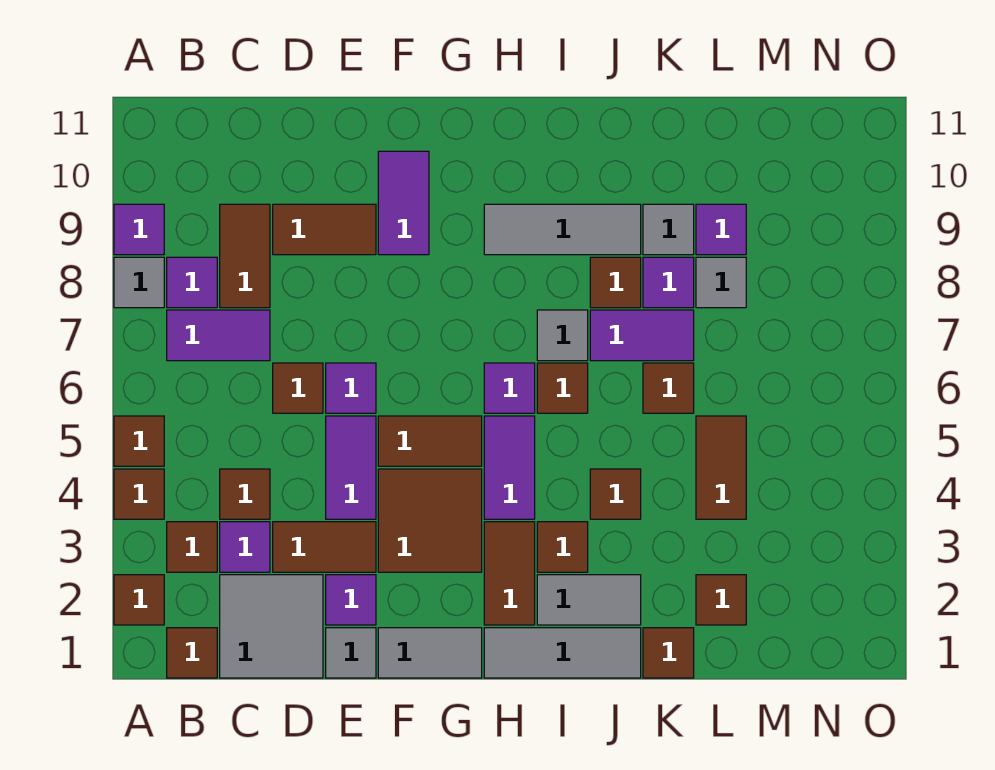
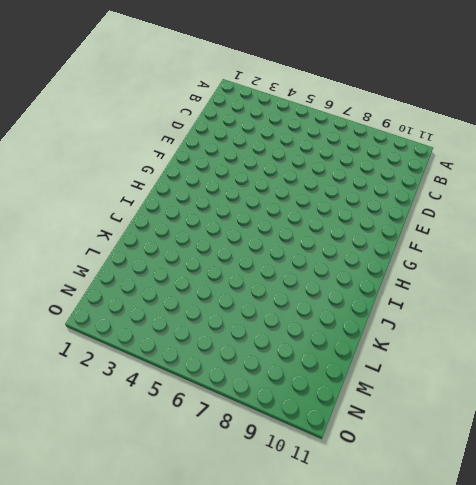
none -> brown tile A2 level 1
none -> brown tile A4 level 1
none -> brown tile A5 level 1
none -> grey tile A8 level 1

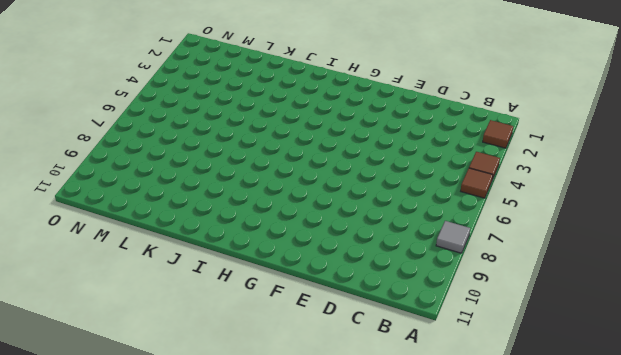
none -> purple tile A9 level 1
none -> brown tile B1 level 1
none -> brown tile B3 level 1
none -> purple tile B7:C7 level 1

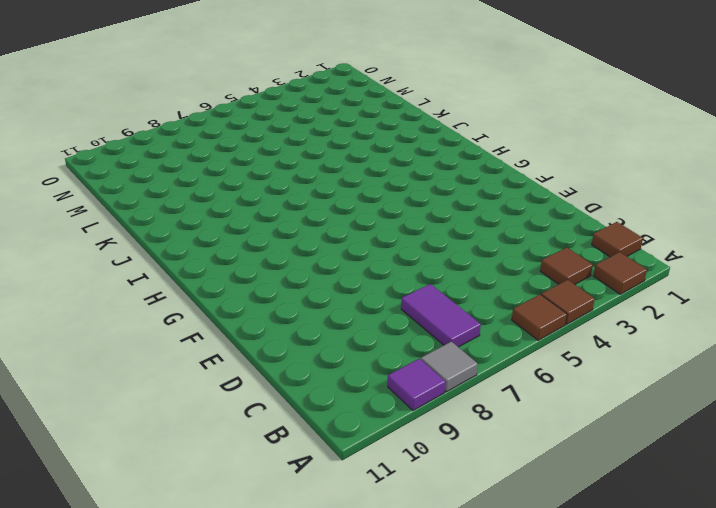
none -> purple tile B8 level 1
none -> grey tile C1:D2 level 1
none -> purple tile C3 level 1
none -> brown tile C4 level 1

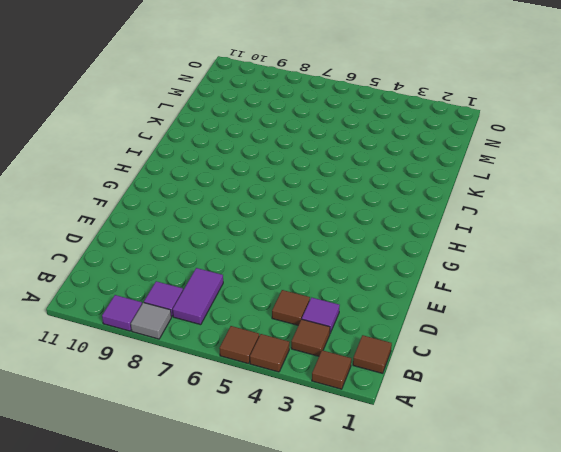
none -> grey tile C1:D2 level 1
none -> brown tile C8:C9 level 1
none -> brown tile D3:E3 level 1
none -> brown tile D6 level 1

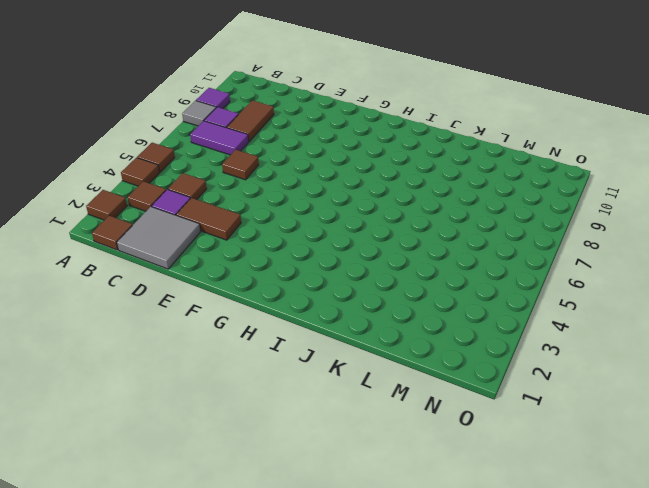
none -> brown tile D9:E9 level 1
none -> grey tile E1 level 1
none -> purple tile E2 level 1
none -> purple tile E4:E5 level 1

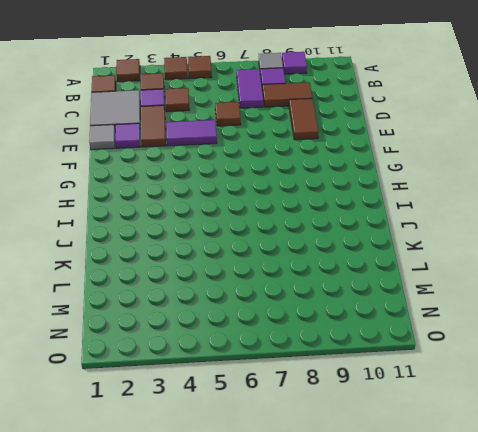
none -> purple tile E6 level 1
none -> grey tile F1:G1 level 1
none -> brown tile F3:G4 level 1
none -> brown tile F5:G5 level 1

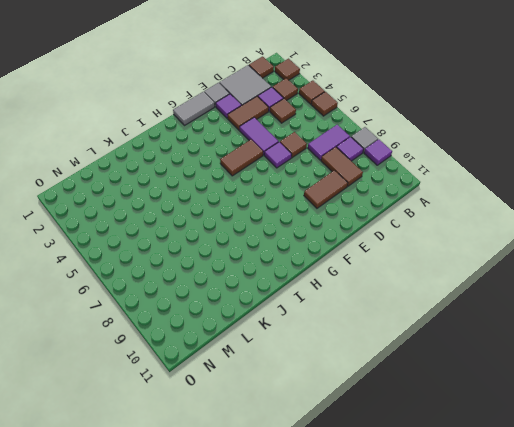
none -> brown tile F3:G4 level 1
none -> purple tile F9:F10 level 1
none -> grey tile H1:J1 level 1
none -> brown tile H2:H3 level 1

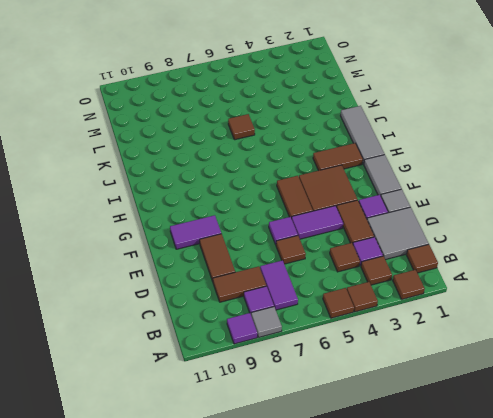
none -> purple tile H4:H5 level 1
none -> purple tile H6 level 1
none -> grey tile H9:J9 level 1
none -> grey tile I2:J2 level 1

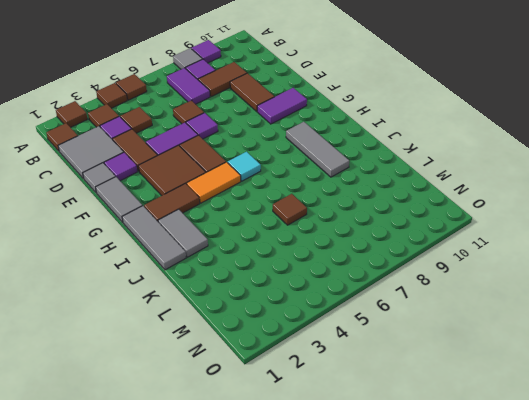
orange tile H4:H5 level 1 -> purple tile H4:H5 level 1
cyan tile H6 level 1 -> purple tile H6 level 1
none -> brown tile I3 level 1
none -> brown tile I6 level 1
none -> grey tile I7 level 1
none -> brown tile J4 level 1

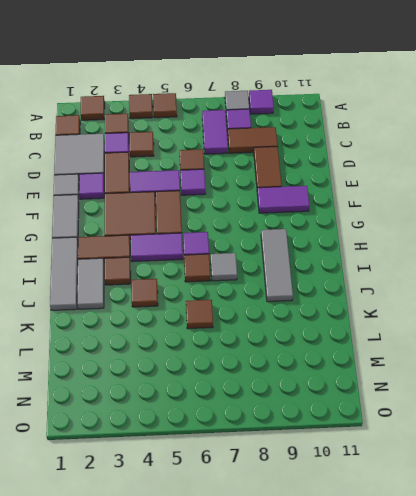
none -> purple tile J7:K7 level 1
none -> brown tile J8 level 1
none -> brown tile K1 level 1
none -> purple tile K8 level 1

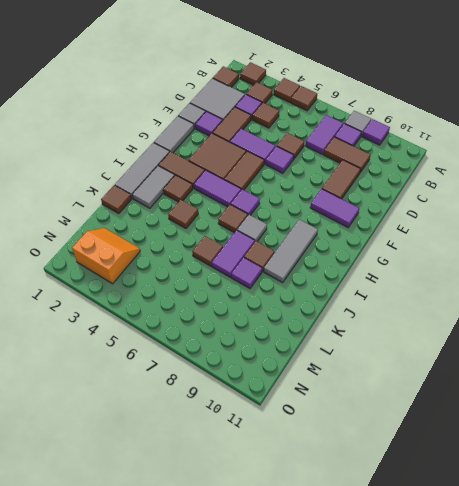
orange slope M2:N3 level 1 top N -> none
none -> grey tile K9 level 1
none -> brown tile L2 level 1
none -> brown tile L4:L5 level 1
none -> grey tile L8 level 1

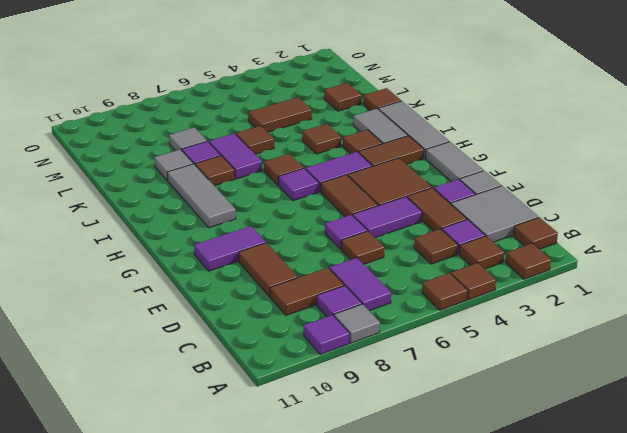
none -> grey tile I7 level 1
none -> purple tile L9 level 1

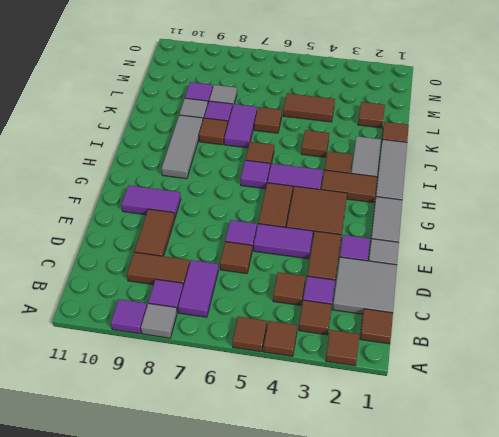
none -> grey tile I7 level 1

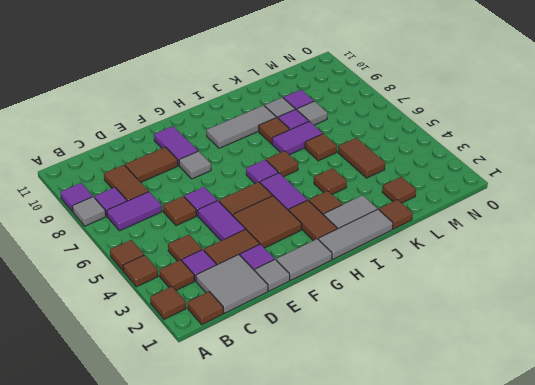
grey tile F8 level 1 -> grey tile I7 level 1

